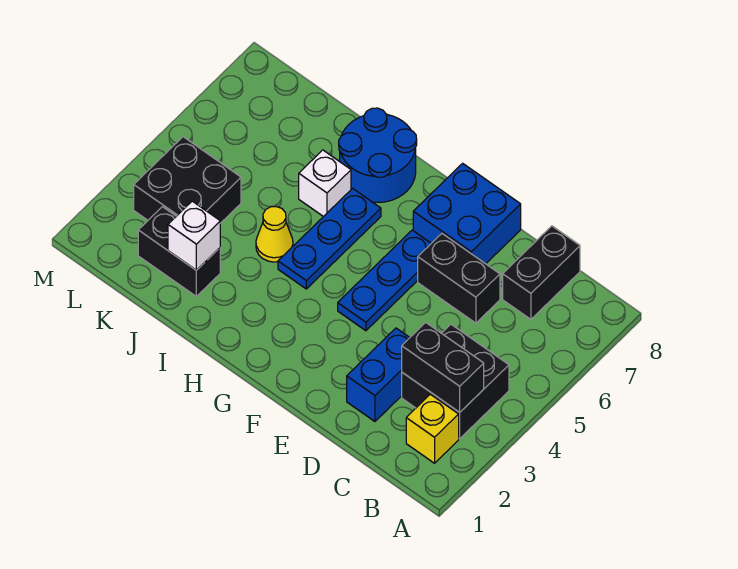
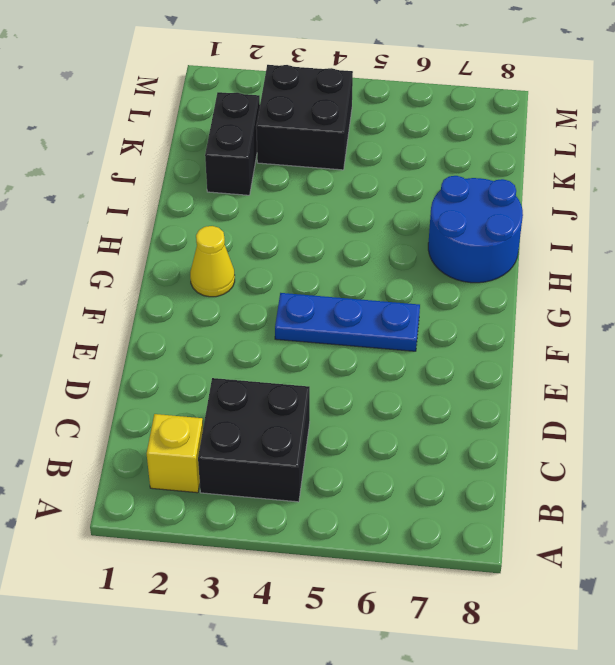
yellow cone G2 level 1 -> yellow cone I4 level 1
none -> black brick C7:C8 level 1
none -> blue brick D2:D3 level 1
none -> black brick D6:E6 level 1

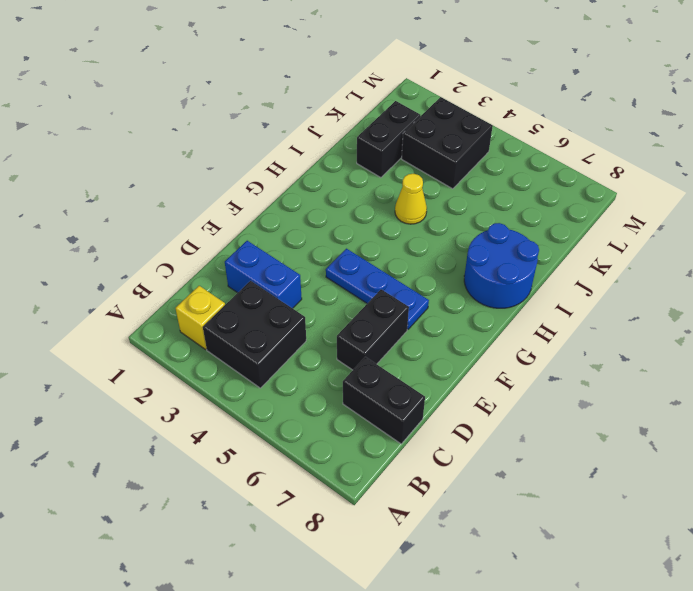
none -> blue brick E7:F8 level 1
none -> blue plate H4:H6 level 1
none -> white brick I6 level 1

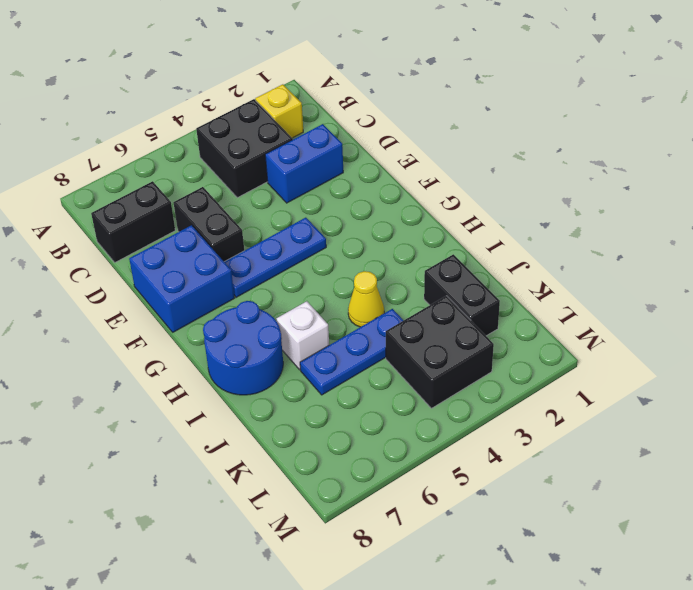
blue plate J4:J6 level 1 -> blue plate H4:H6 level 1
none -> black brick B3:C3 level 2
none -> white brick J2 level 2

